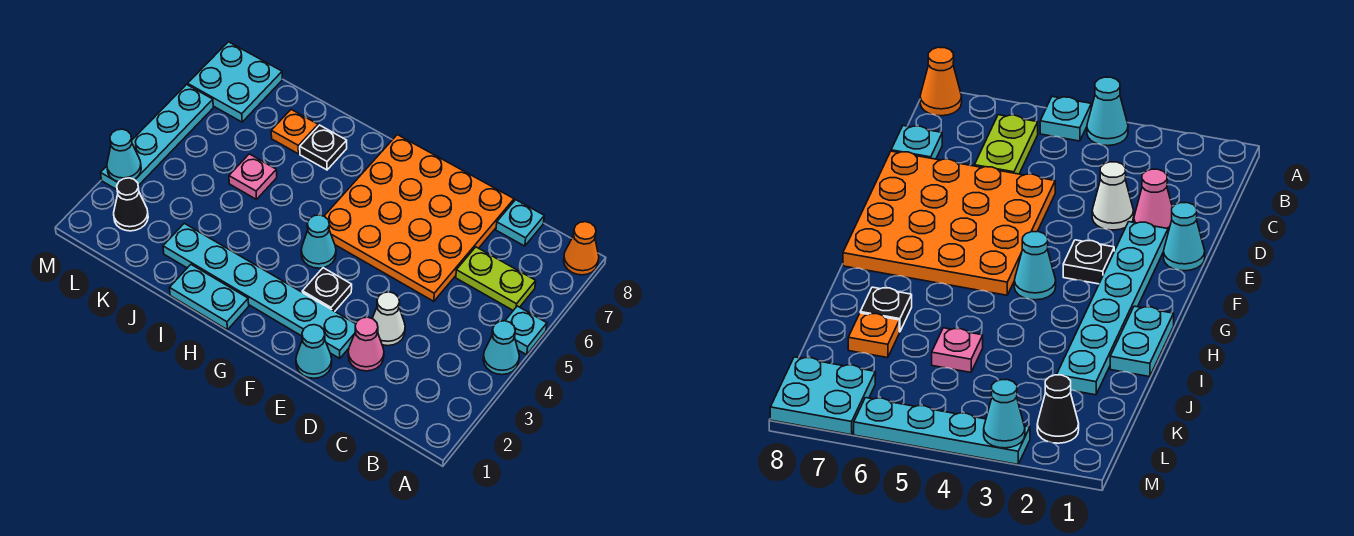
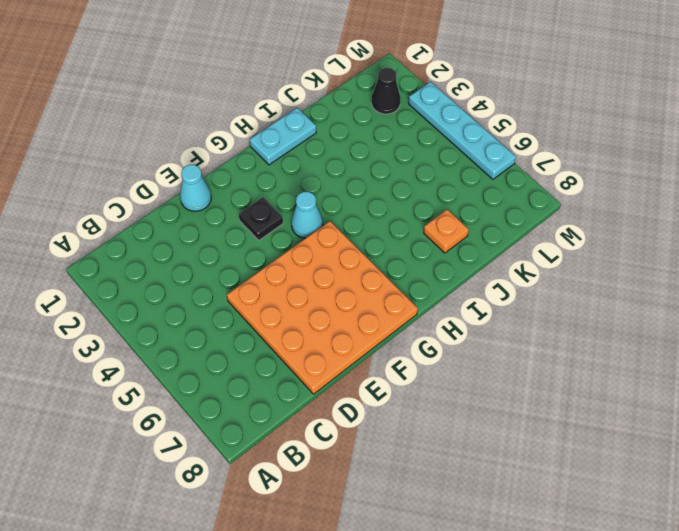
none -> cyan cone A4 level 1
none -> cyan plate A5 level 1
none -> orange cone A8 level 1

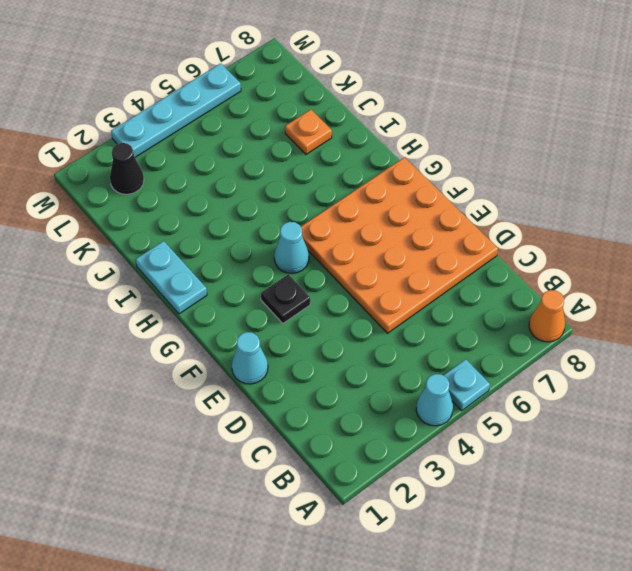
none -> lime plate B6:C6 level 1
none -> cyan plate C8 level 1
none -> pink cone D2 level 1

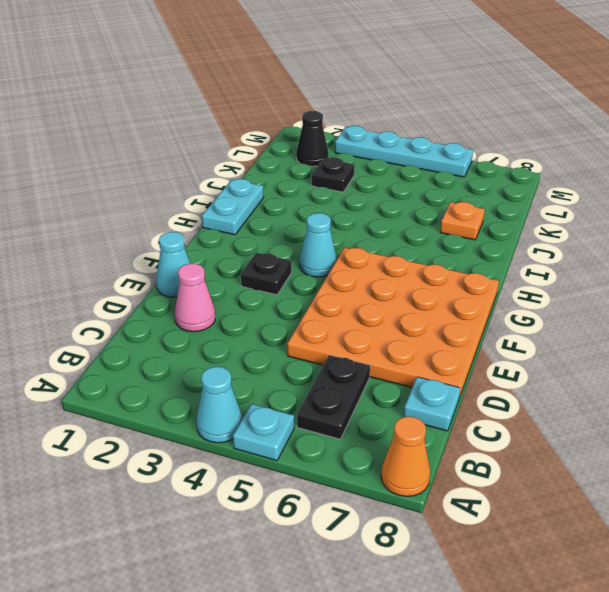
black plate B6:C6 level 1 -> lime plate B6:C6 level 1
black plate K3 level 1 -> black plate I7 level 1
none -> white cone D3 level 1
none -> cyan plate E2:J2 level 1
none -> pink plate J5 level 1

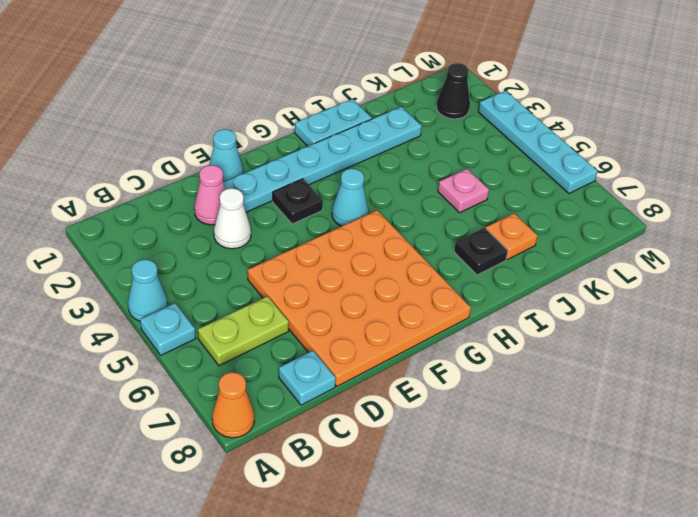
none -> cyan plate L7:M8 level 1
none -> cyan cone M3 level 2

